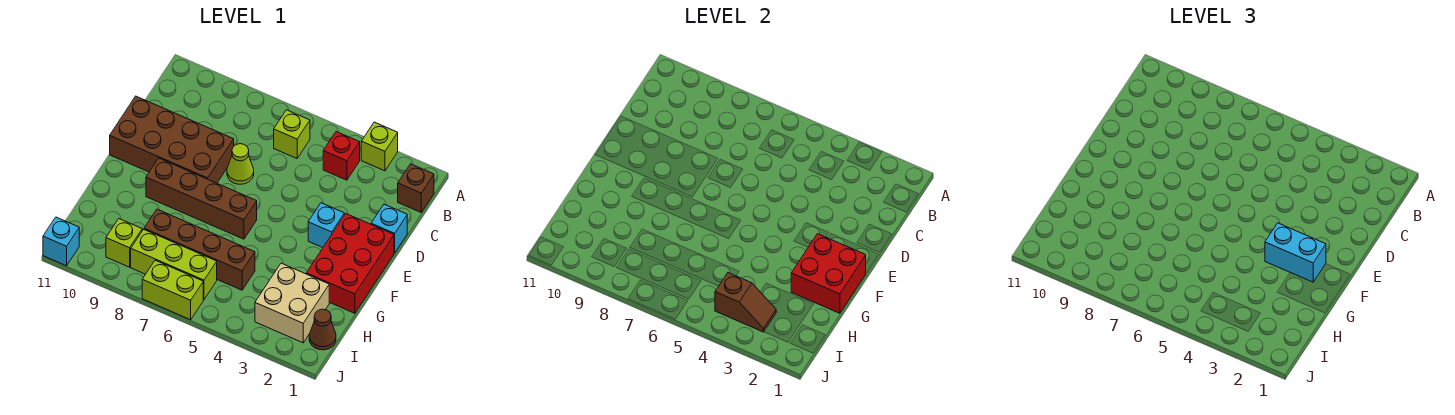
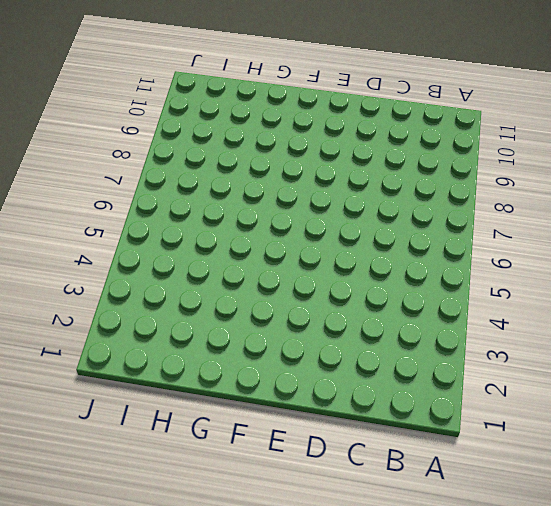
none -> lime brick A3 level 1
none -> brown brick B1 level 1
none -> red brick B4 level 1

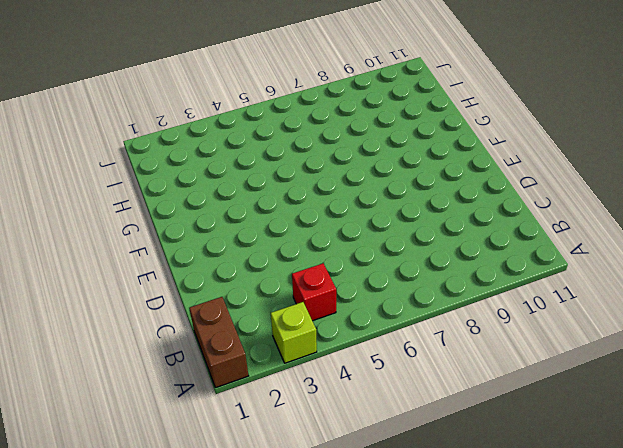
brown brick A1:B1 level 1 -> brown brick B1 level 1
none -> lime brick B6 level 1
none -> cyan brick D1 level 1
none -> lime cone D7 level 1

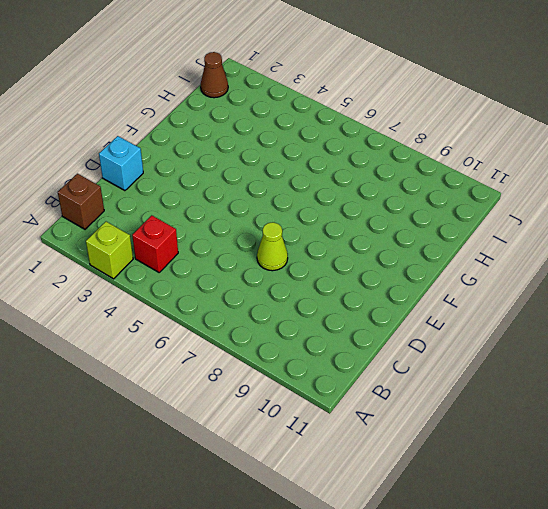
none -> lime brick B6 level 1
none -> brown brick D8:E11 level 1
none -> red brick E1:G2 level 1

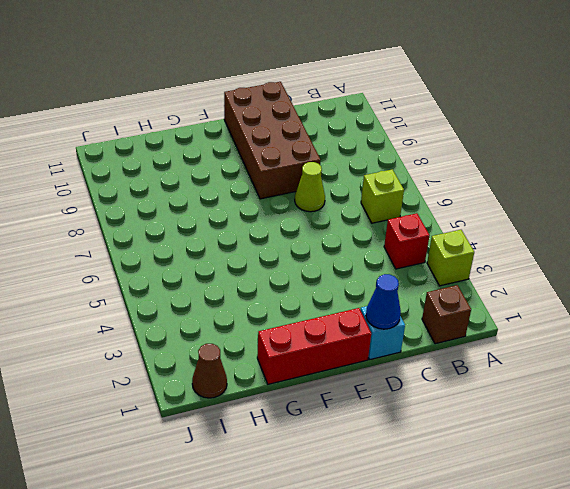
blue cone D1 level 2 -> none
red brick E1:G1 level 1 -> red brick E1:G2 level 1
none -> cyan brick E3 level 1
none -> brown brick F6:F9 level 1
none -> tan brick H2:I3 level 1

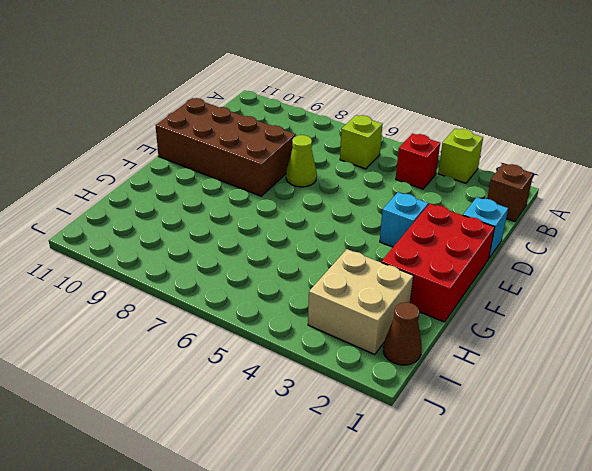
none -> brown brick F6:F9 level 1
none -> brown brick H5:H8 level 1
none -> lime brick I6:I8 level 1

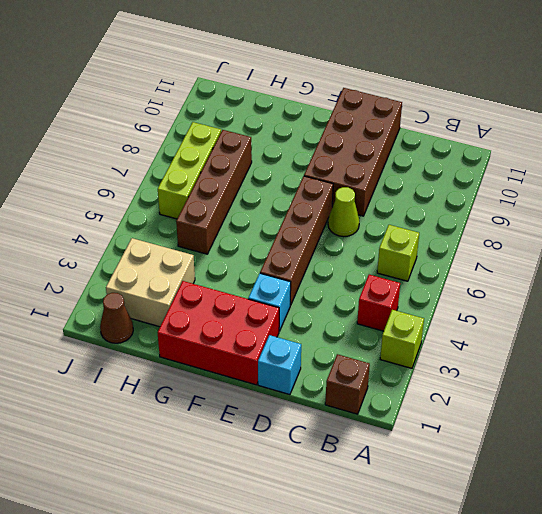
brown brick E4:E7 level 1 -> brown brick F6:F9 level 1
none -> lime brick I9 level 1
none -> lime brick J6:J7 level 1
none -> cyan brick J11 level 1

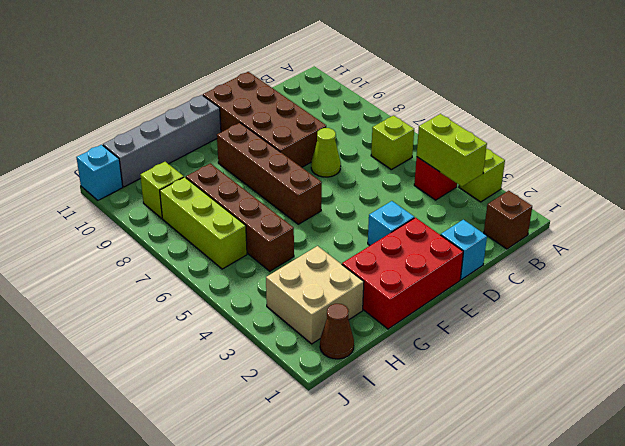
lime brick B3:B4 level 2 -> lime brick J6:J7 level 1
grey brick F11:I11 level 1 -> none
none -> red brick F1:G2 level 2
none -> brown slope I3:I4 level 2 top 4
none -> cyan brick F2:F3 level 3

